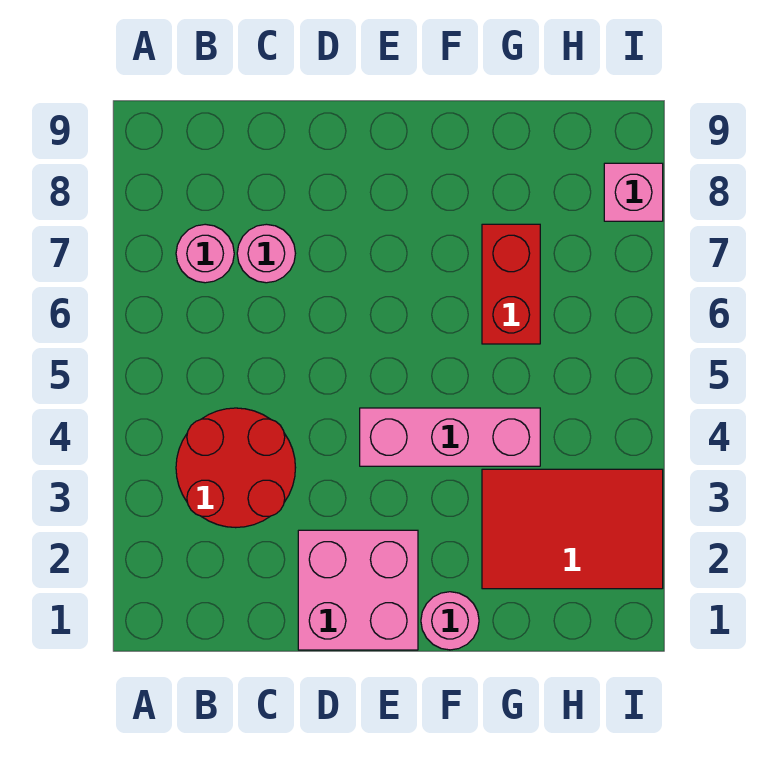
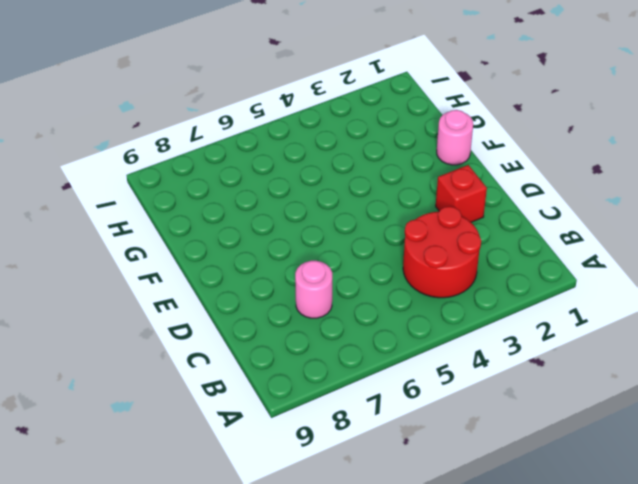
red brick D2 level 1 -> pink brick D1:E2 level 1
none -> pink round brick B7 level 1
none -> pink brick E4:G4 level 1

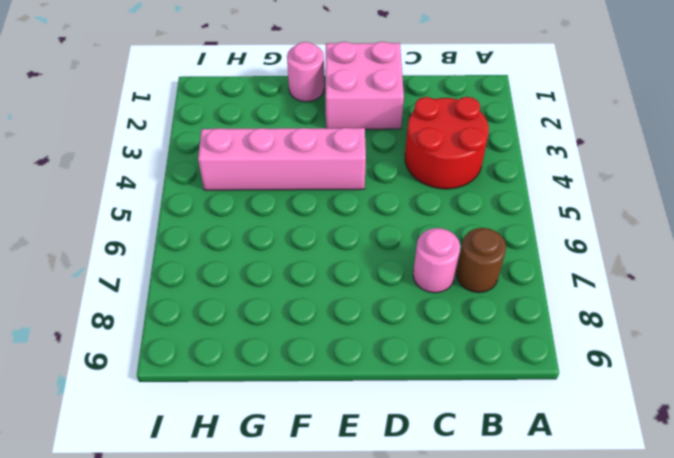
brown round brick B7 level 1 -> pink round brick B7 level 1
pink brick E4:H4 level 1 -> pink brick E4:G4 level 1
none -> red tile G2:I3 level 1
none -> red brick G6:G7 level 1

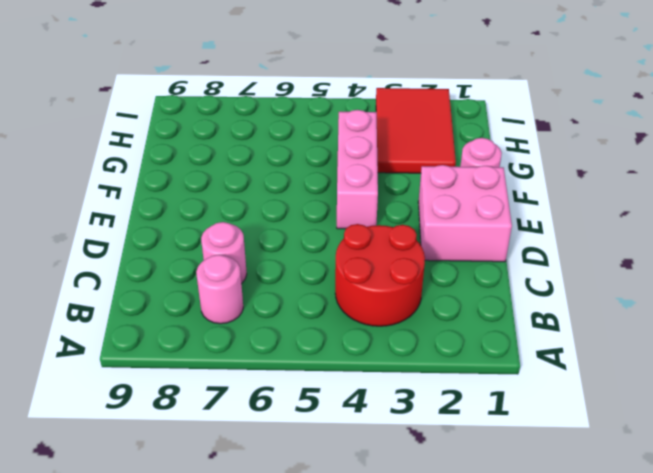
none -> red brick G6:G7 level 1
none -> pink brick I8 level 1

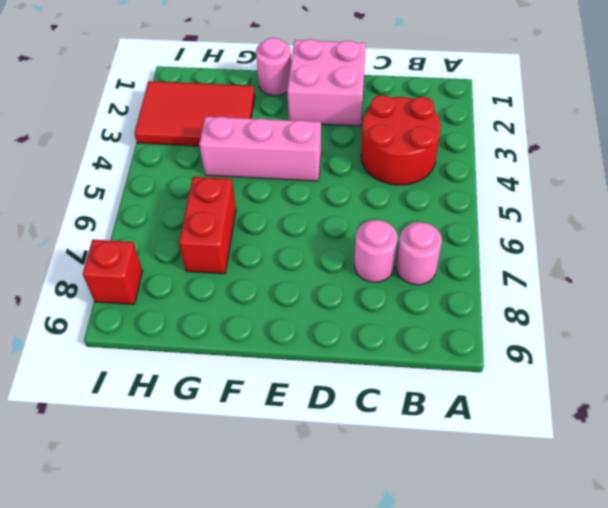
red brick I8 level 1 -> pink brick I8 level 1

